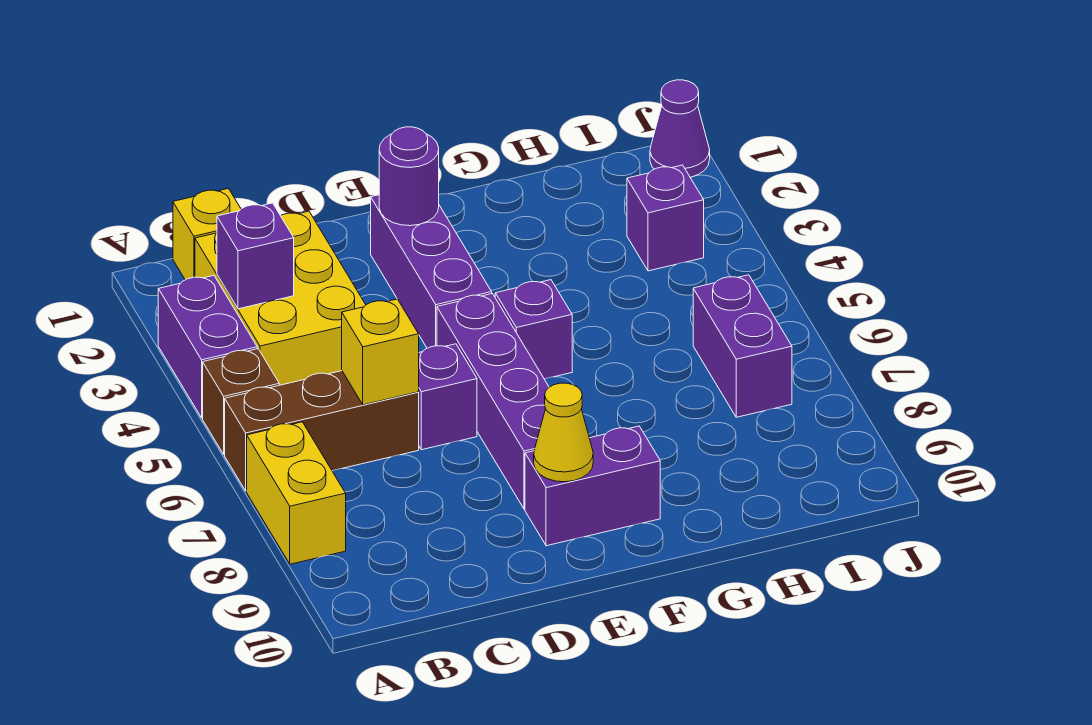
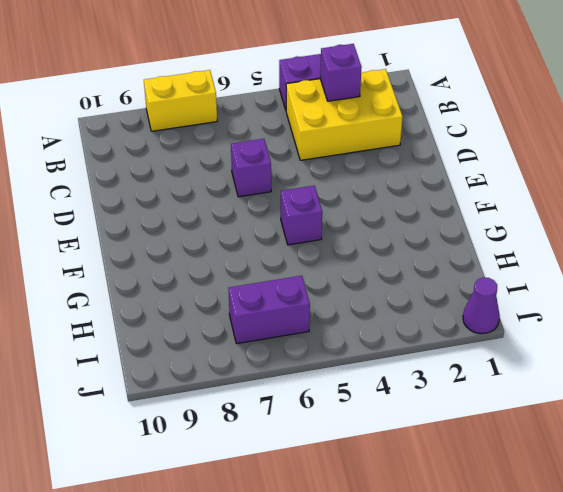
none -> brown brick A5 level 1
none -> brown brick A6:C6 level 1
none -> yellow brick B1 level 1

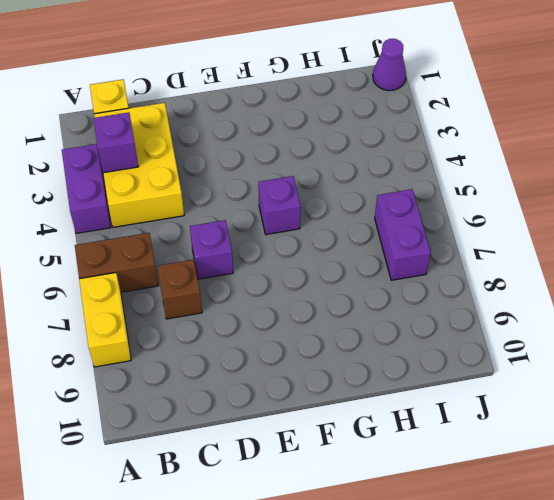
brown brick A6:B6 level 1 -> brown brick A6:C6 level 1
brown brick C7 level 1 -> brown brick A5 level 1
none -> purple brick E2:E4 level 1
none -> purple brick E5:E8 level 1
none -> purple brick E9:F9 level 1

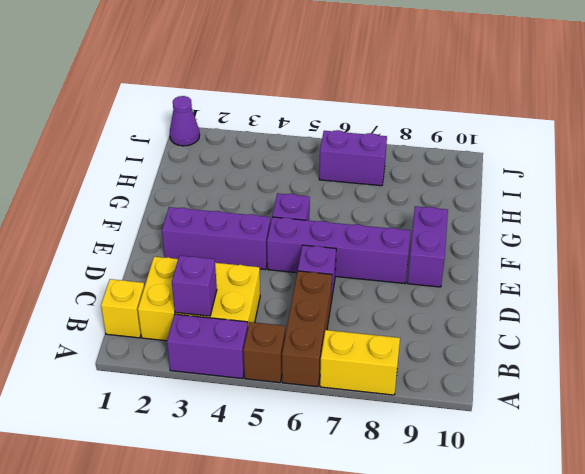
none -> purple brick I3 level 1
none -> yellow brick C6 level 2
none -> purple round brick E2 level 2

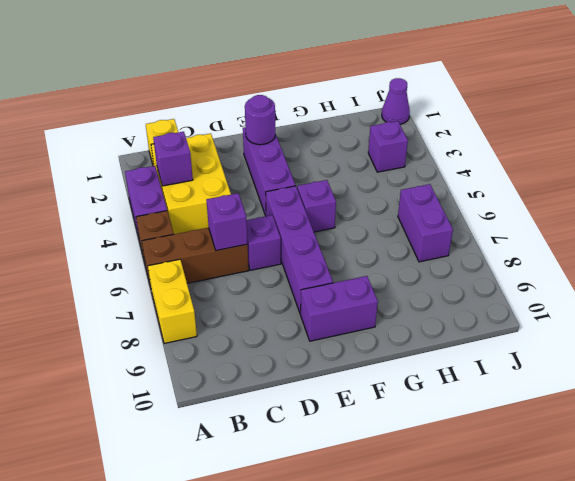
purple brick C6 level 2 -> yellow brick C6 level 2
none -> yellow cone E9 level 2

